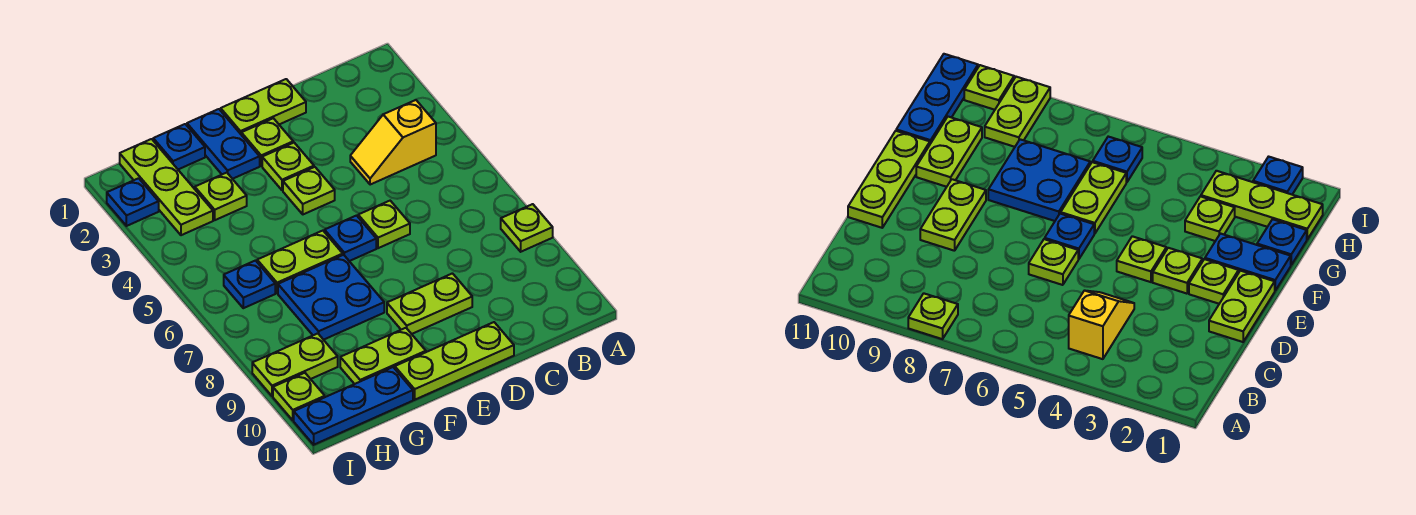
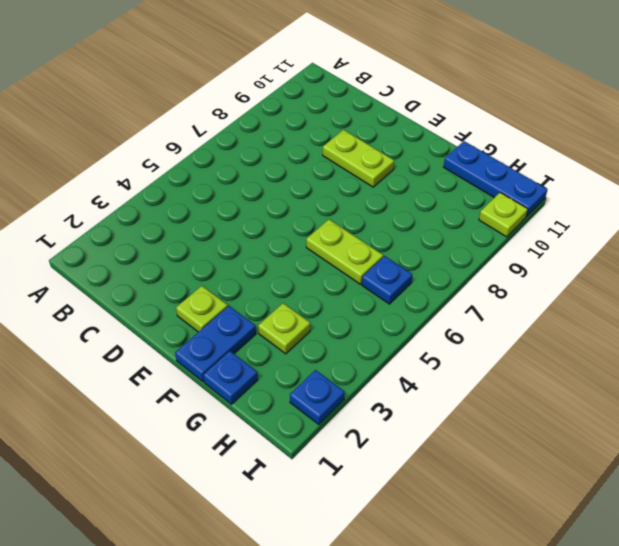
none -> lime plate A8 level 1
none -> yellow slope B4:C4 level 1 top B
none -> lime plate D1:E1 level 1

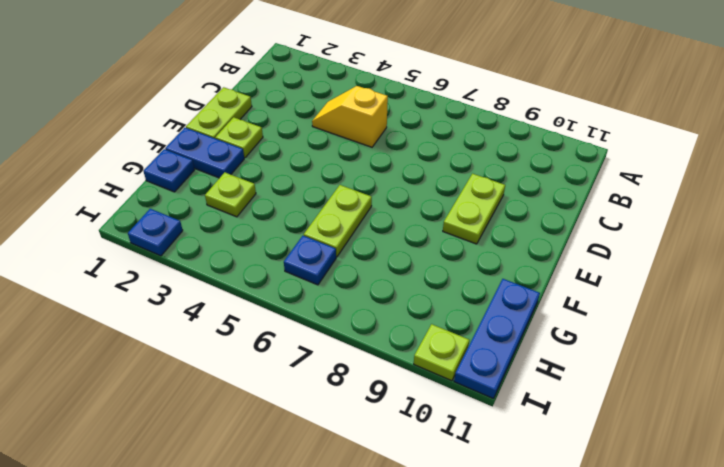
yellow slope C4:C5 level 1 top 5 -> yellow slope B4:C4 level 1 top B
none -> lime plate A8 level 1
none -> lime plate D6 level 1
none -> lime plate D11:F11 level 1

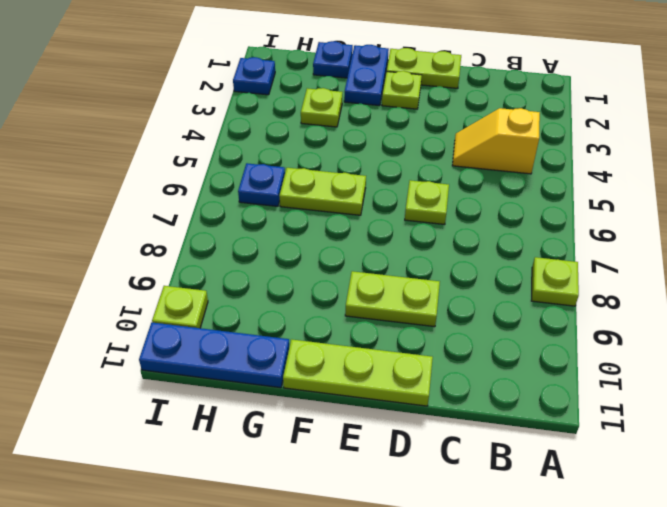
none -> lime plate E3 level 1
none -> lime plate E4 level 1
none -> blue plate E6 level 1

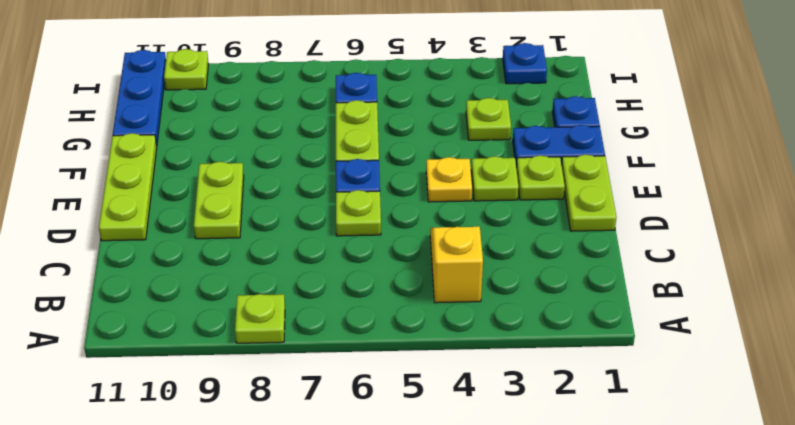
yellow plate E4 level 1 -> lime plate E4 level 1
none -> blue plate F7:G8 level 1
none -> lime plate F10:G10 level 1
none -> lime plate H1:H3 level 1

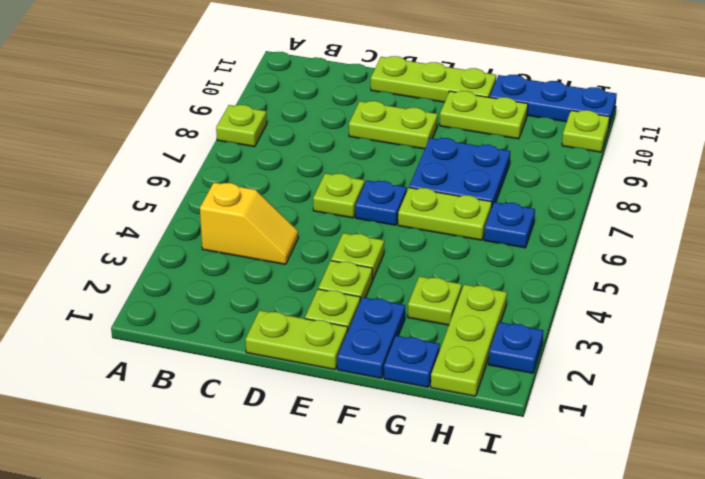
none -> lime plate H9:I9 level 1

